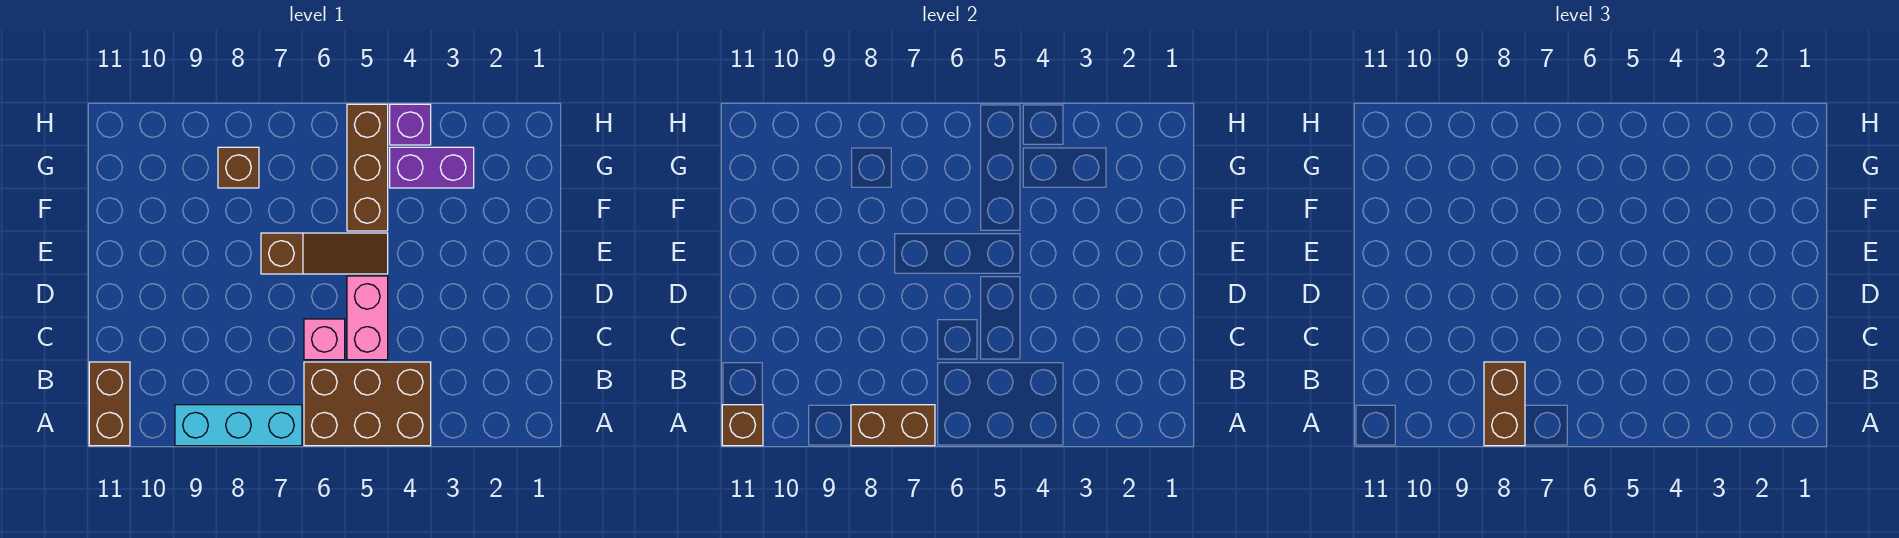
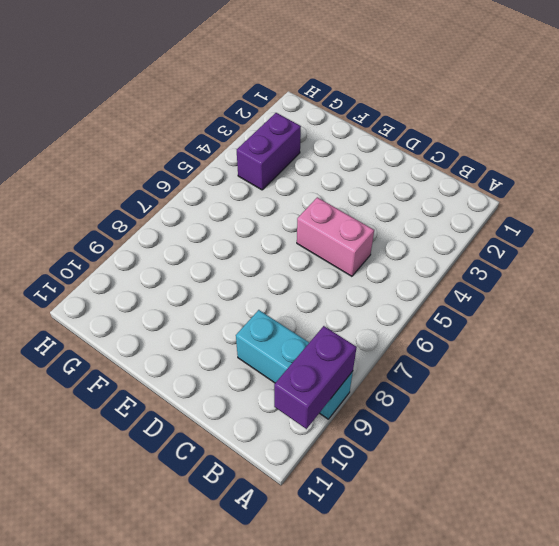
cyan brick A9:C9 level 1 -> cyan brick A7:A9 level 1
purple brick A9:A10 level 2 -> none
none -> brown brick A4:B6 level 1
none -> brown brick A11:B11 level 1
none -> pink brick C6 level 1

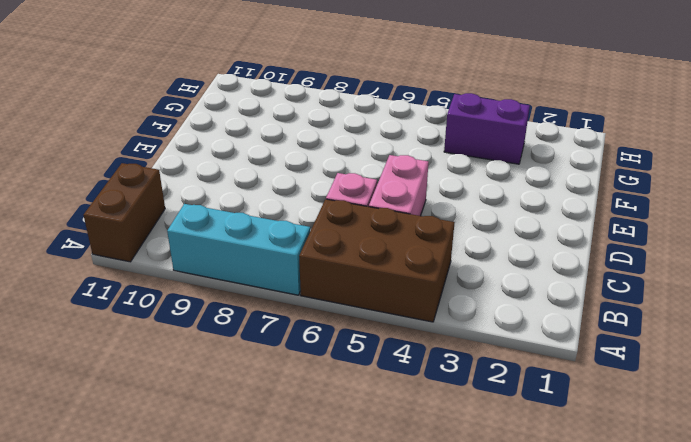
none -> brown slope E5:E7 level 1 top 7
none -> brown brick F5:H5 level 1
none -> brown brick G8 level 1

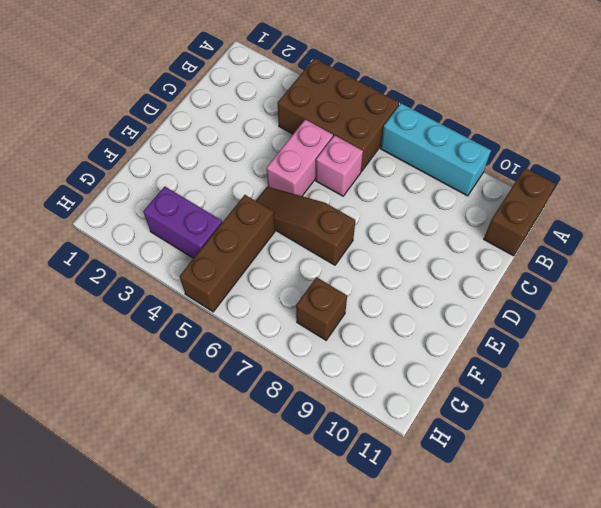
none -> purple brick H4 level 1
none -> brown brick A7:A8 level 2
none -> brown brick A11 level 2

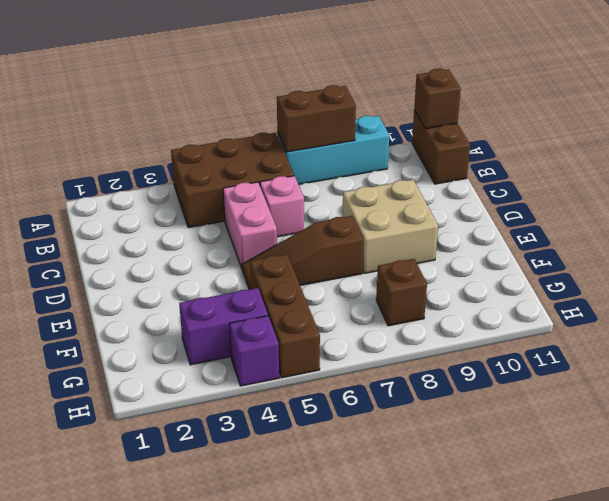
tan brick D8:E9 level 1 -> none
none -> brown brick A8:B8 level 3

